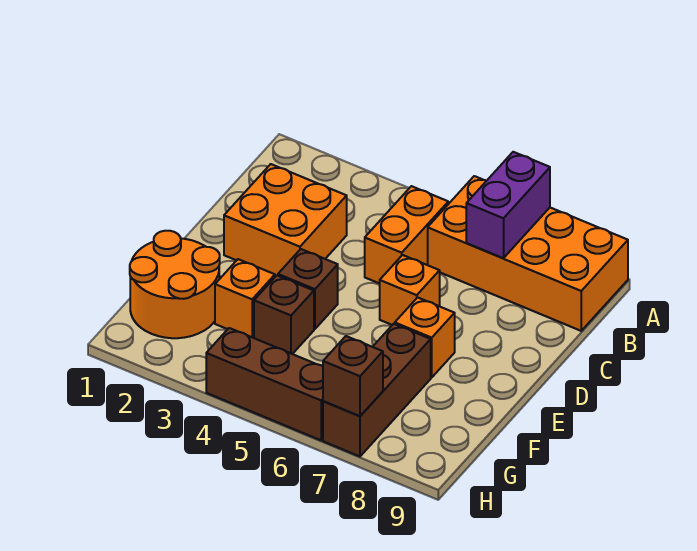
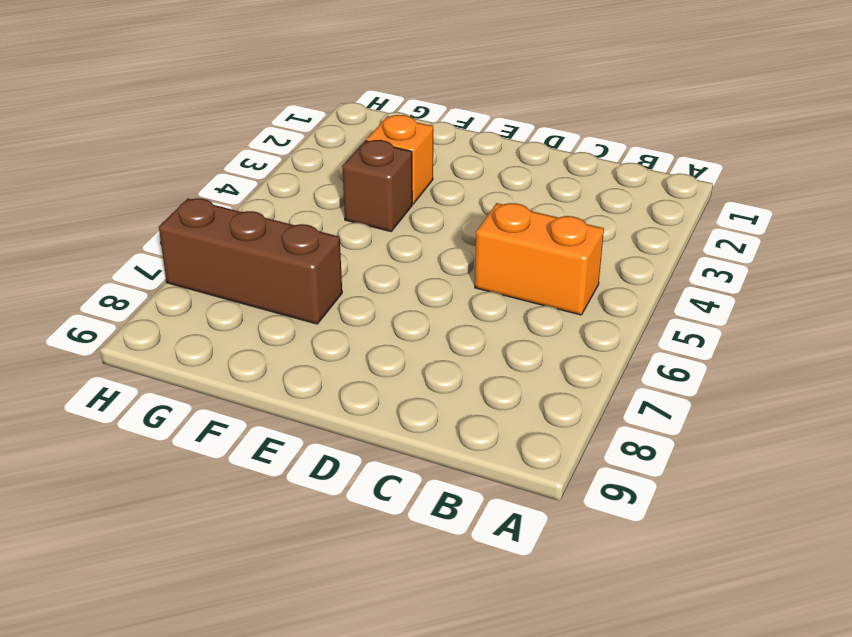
none -> orange brick A6:B9 level 1
none -> orange brick C2:D3 level 1
none -> orange brick D6 level 1

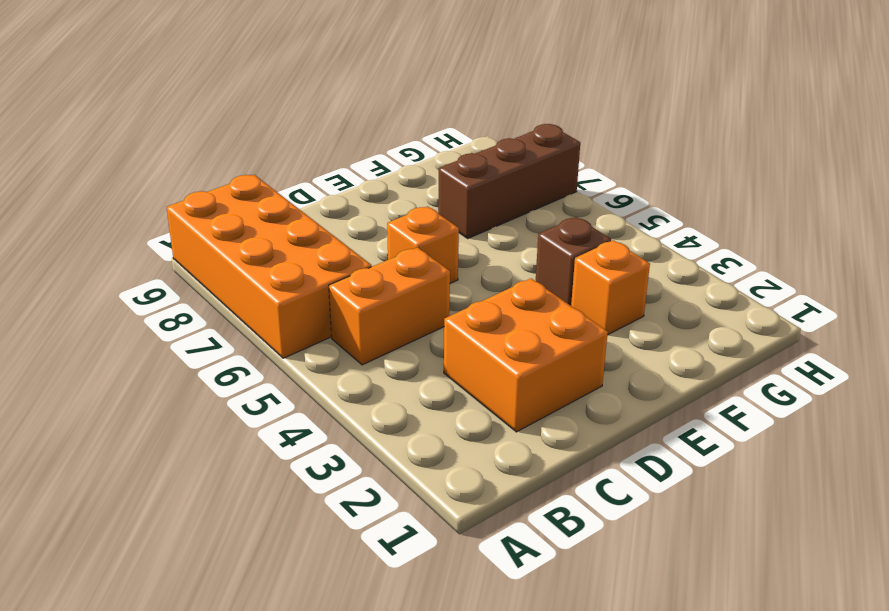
none -> brown brick E4 level 1
none -> orange brick E7 level 1
none -> orange round brick F1:G2 level 1

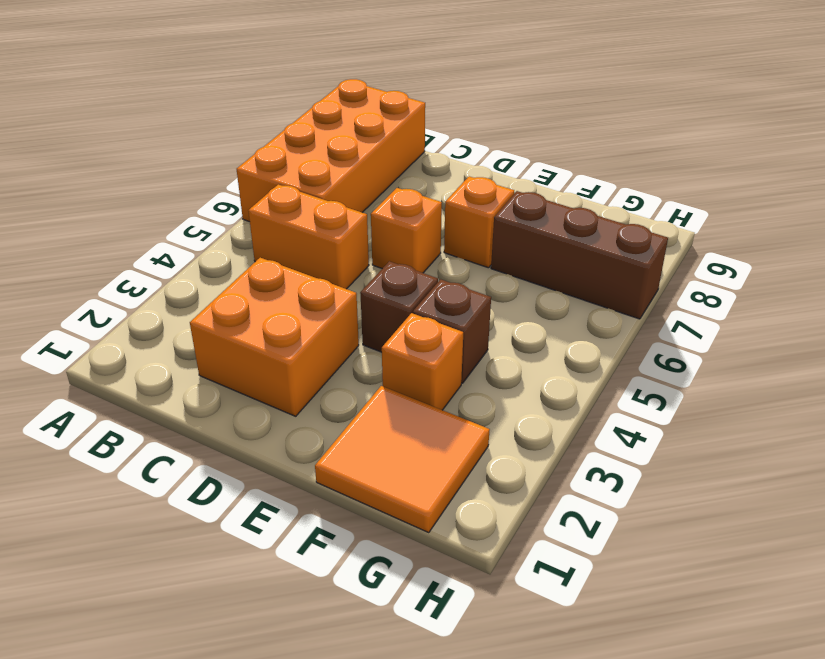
orange tile F1:G2 level 1 -> orange round brick F1:G2 level 1
none -> brown brick H4:H6 level 1
none -> purple brick A7:B7 level 2
none -> brown brick H7 level 2

